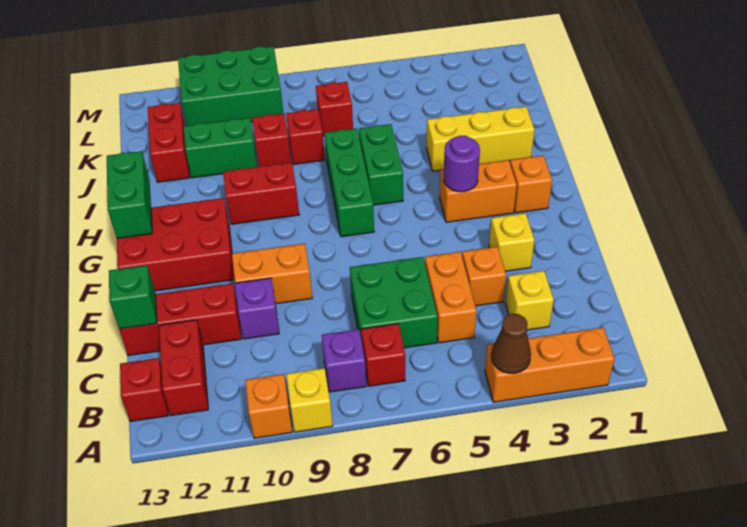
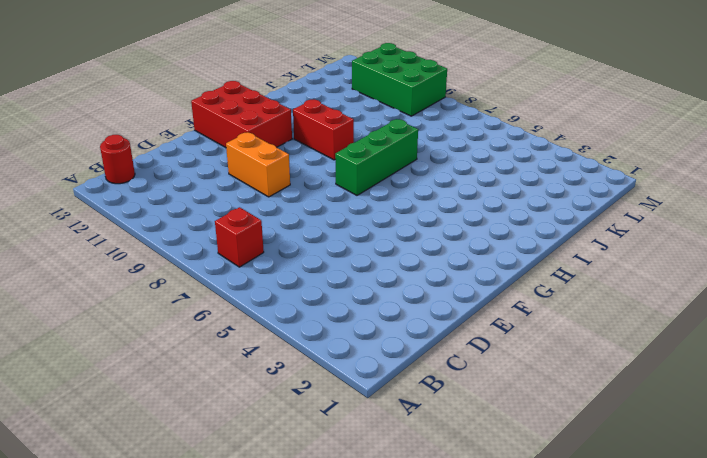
red round brick B13 level 1 -> red brick B13 level 1
none -> orange brick A2:A4 level 1
none -> yellow brick A9 level 1
none -> orange brick A10 level 1
none -> purple brick B8 level 1

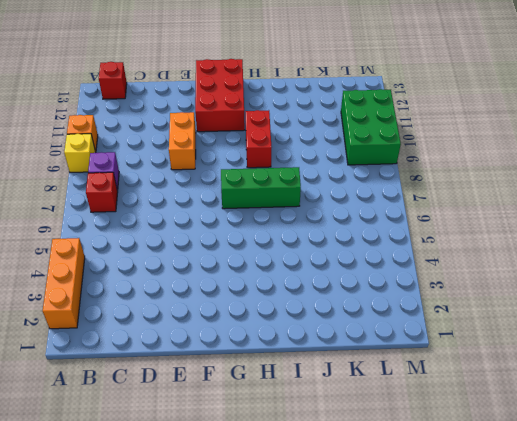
none -> red brick B12:C12 level 1
none -> yellow brick C3 level 1
none -> orange brick C5:D5 level 1
none -> green brick C6:D7 level 1

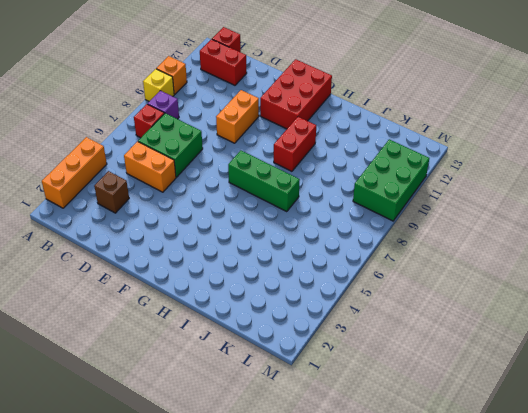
brown brick C3 level 1 -> yellow brick C3 level 1
none -> orange brick D4 level 1
none -> purple brick D10 level 1
none -> red brick D11:D13 level 1
none -> yellow brick E3 level 1

